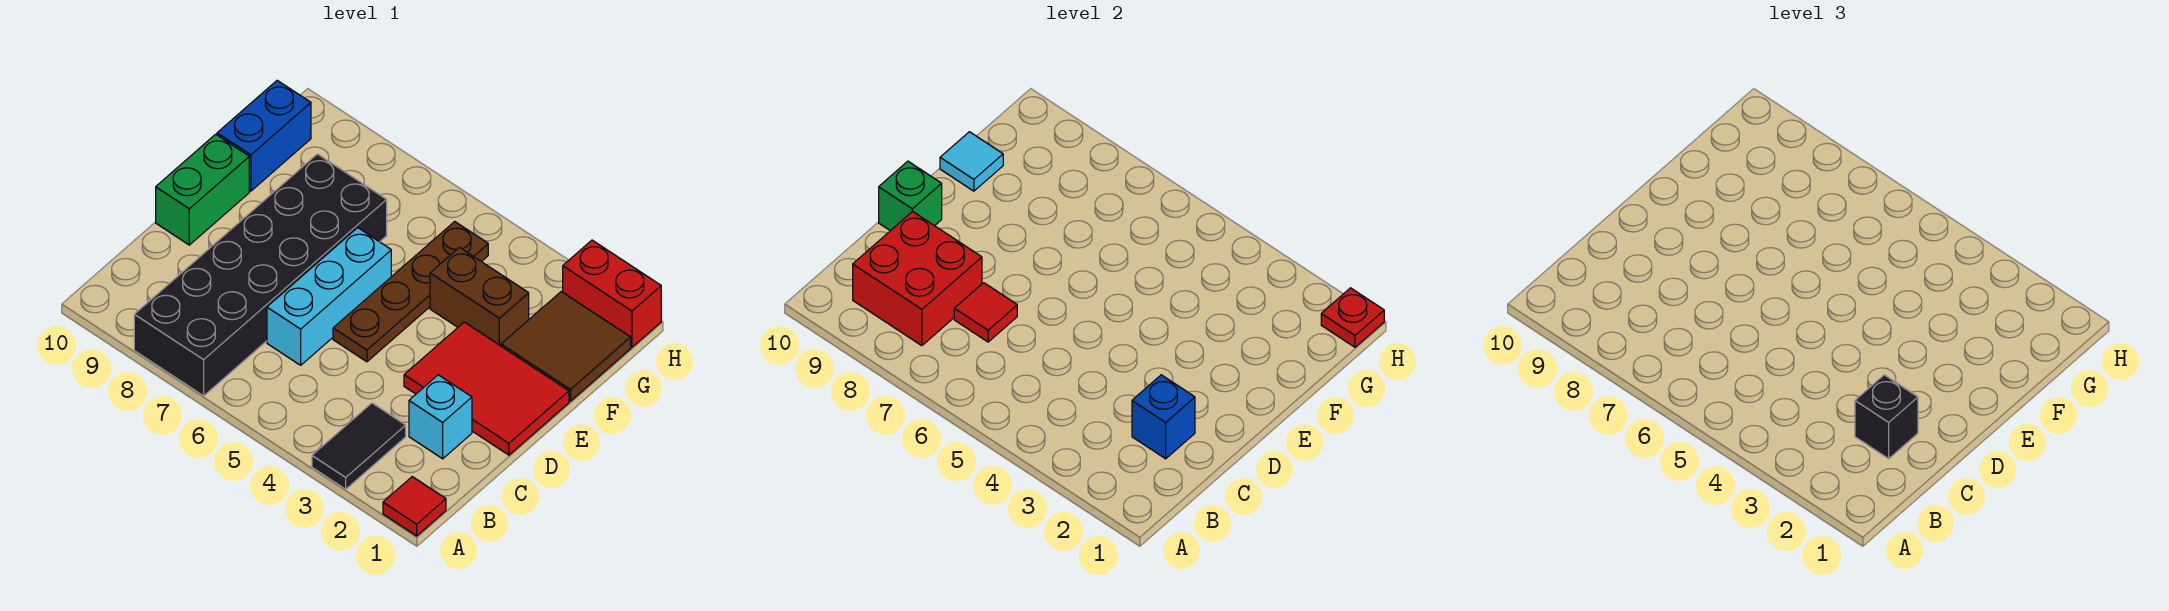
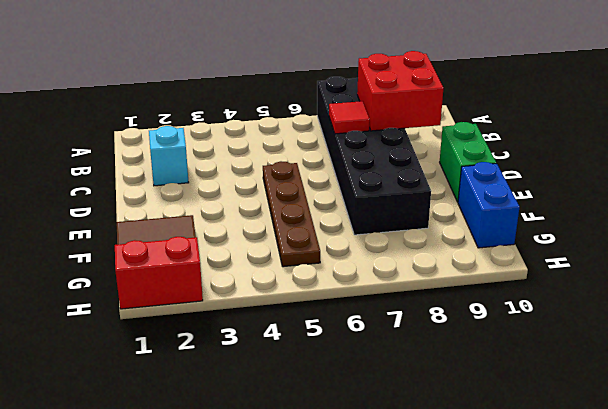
none -> red tile A1 level 1
none -> black tile A3:B3 level 1
none -> cyan brick C6:E6 level 1

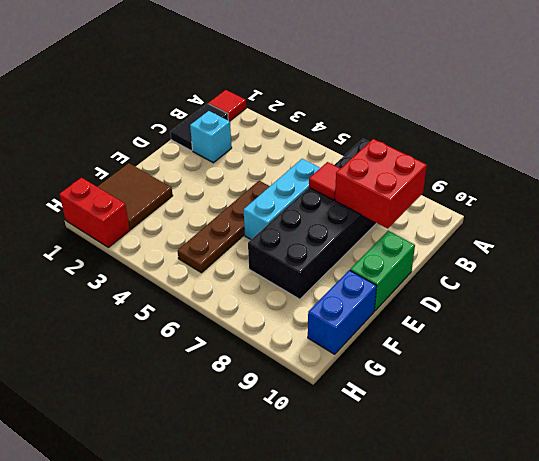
black tile B1:C1 level 1 -> black tile A3:B3 level 1
none -> red tile D1:E3 level 1
none -> brown brick F3:F4 level 1
none -> blue brick C2 level 2

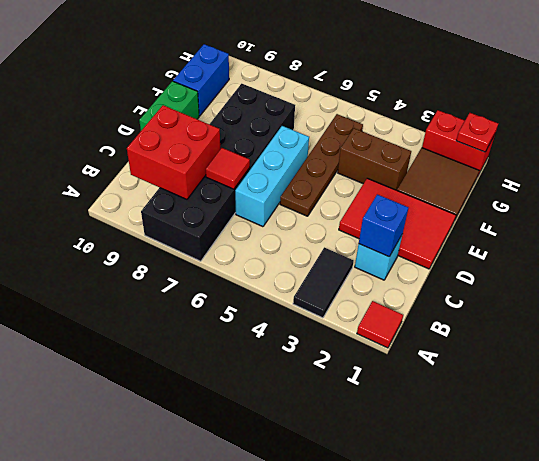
none -> green brick D10 level 2
none -> cyan tile F10 level 2
none -> black brick C2 level 3

